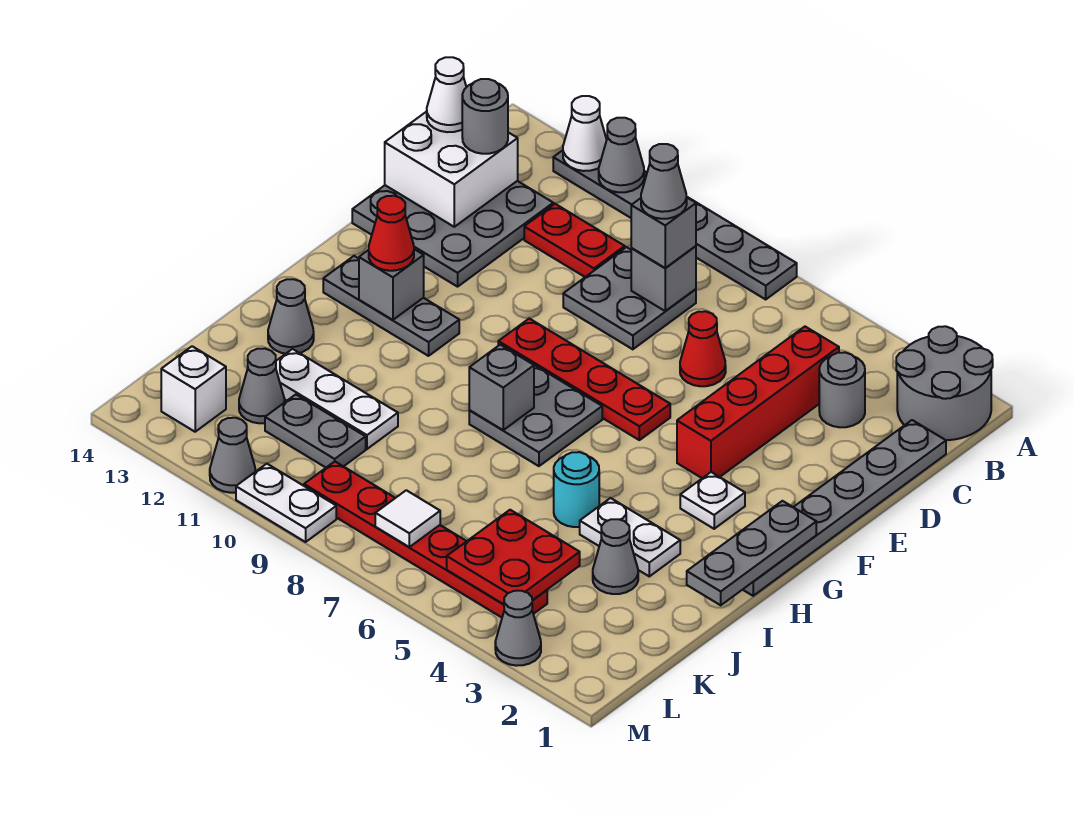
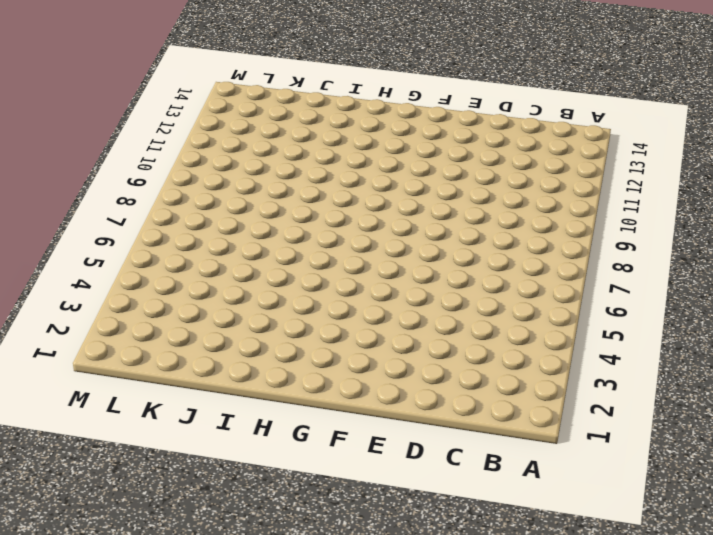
none -> grey round brick A1:B2 level 1
none -> grey plate A7:A12 level 1
none -> grey plate C1:H1 level 1
none -> grey round brick C3 level 1

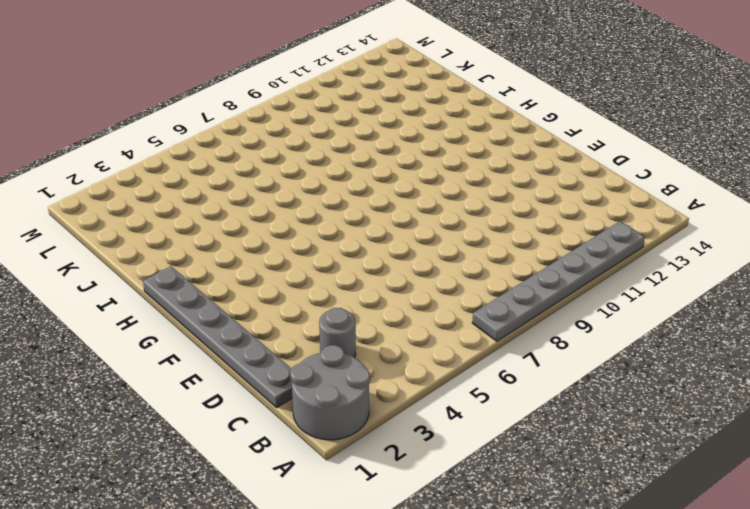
none -> red brick C4:F4 level 1
none -> grey plate C8:D9 level 1
none -> red plate C10:C11 level 1
none -> grey plate C12:E14 level 1

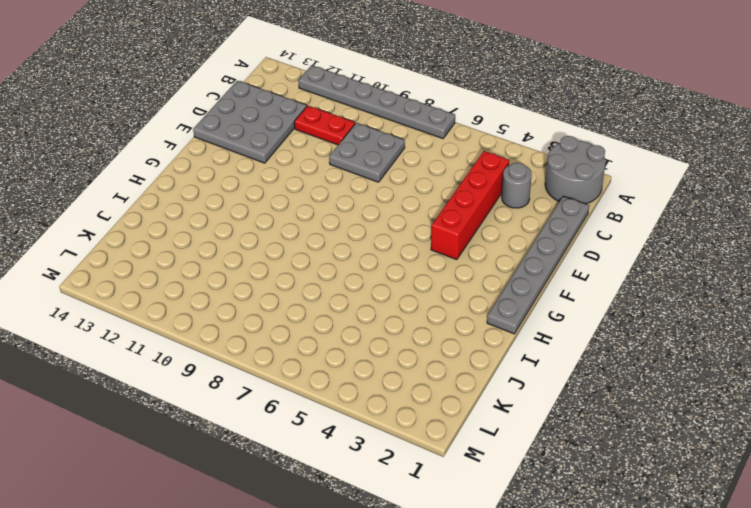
none -> red cone D6 level 1
none -> red plate F6:F9 level 1
none -> white plate G3 level 1
none -> grey plate G7:H8 level 1

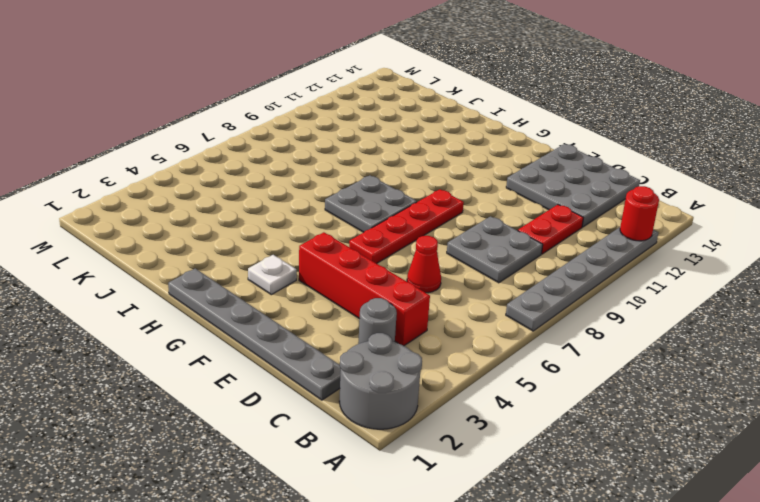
red round brick A12 level 2 -> white cone A12 level 2
none -> grey plate G11:G13 level 1
none -> white plate I3:I4 level 1
none -> cyan round brick I5 level 1
none -> grey cone I13 level 1

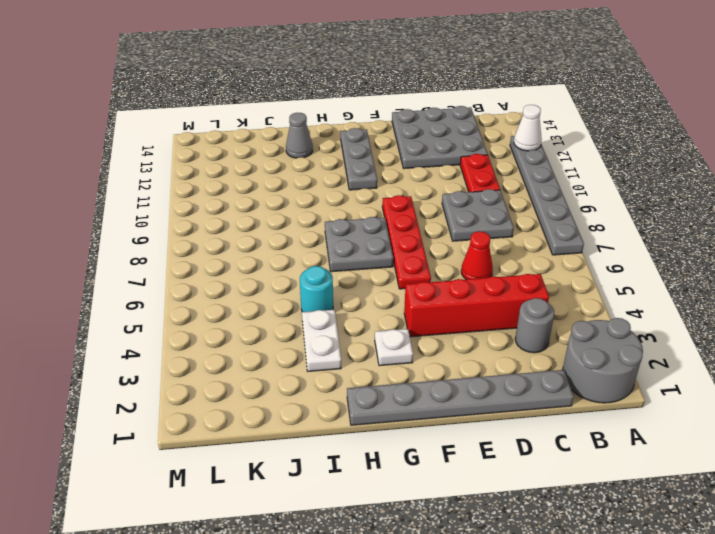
none -> grey cone J3 level 1
none -> white plate J10:J12 level 1
none -> grey plate K10:K11 level 1
none -> grey cone K12 level 1

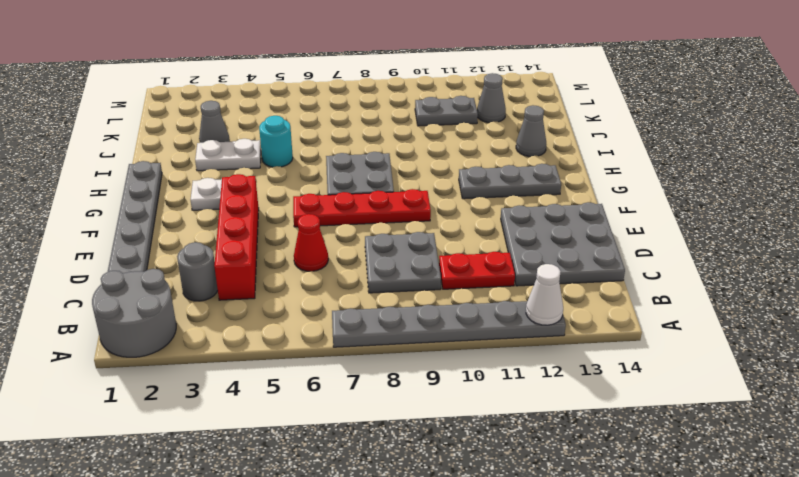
none -> white plate J10:J12 level 1
none -> red plate L4:L9 level 1
none -> white brick L13 level 1
none -> grey cone M3 level 1

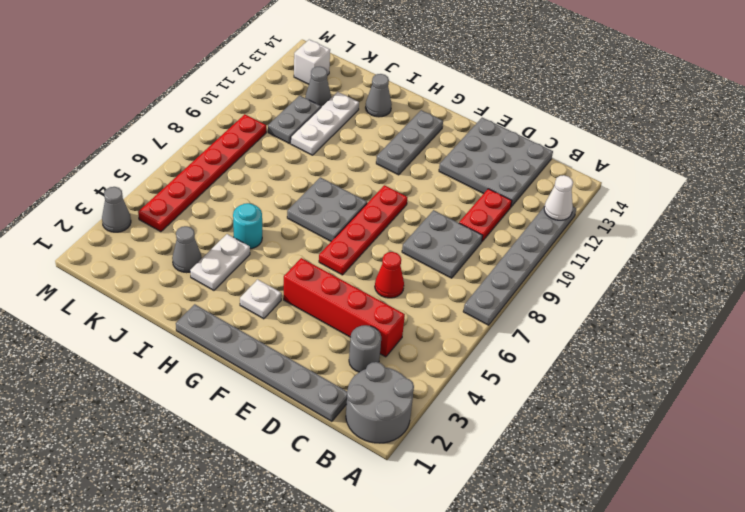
none -> white plate M9:M10 level 1
none -> grey cone M11 level 1
none -> grey cone A11 level 2
none -> grey brick C8 level 2

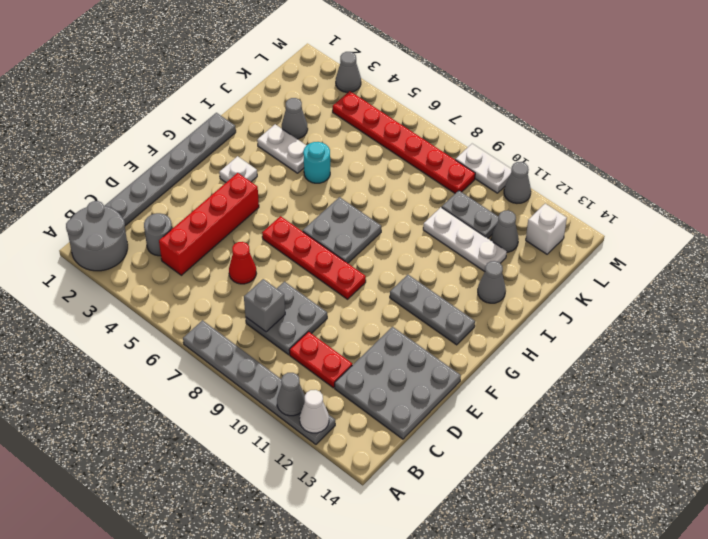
none -> white brick C13:D14 level 2
none -> grey plate G1:I1 level 2
none -> grey brick G12 level 2
none -> grey brick H8 level 2

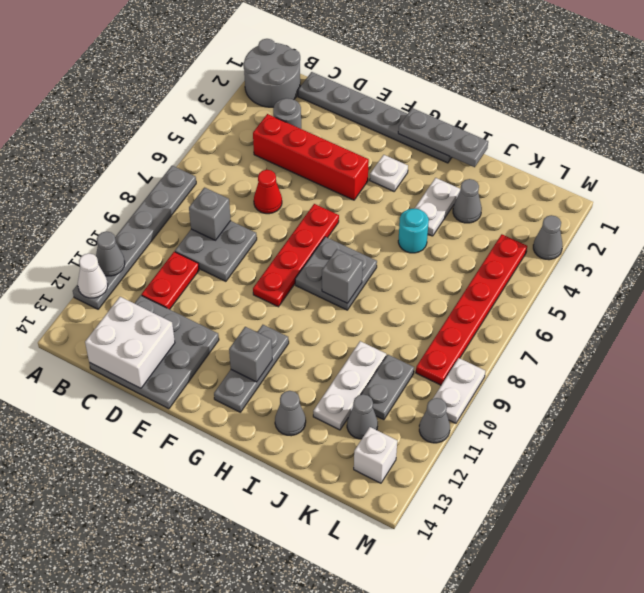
none -> red plate K4:L5 level 2
none -> white tile L7 level 2
none -> grey brick C8 level 3
none -> grey round brick C13 level 3

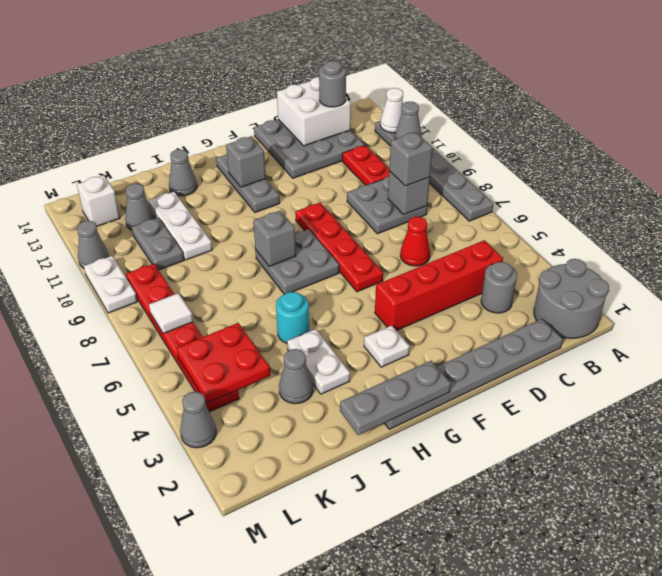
none -> white cone C14 level 3
none -> red cone G12 level 3
none -> grey cone C8 level 4

